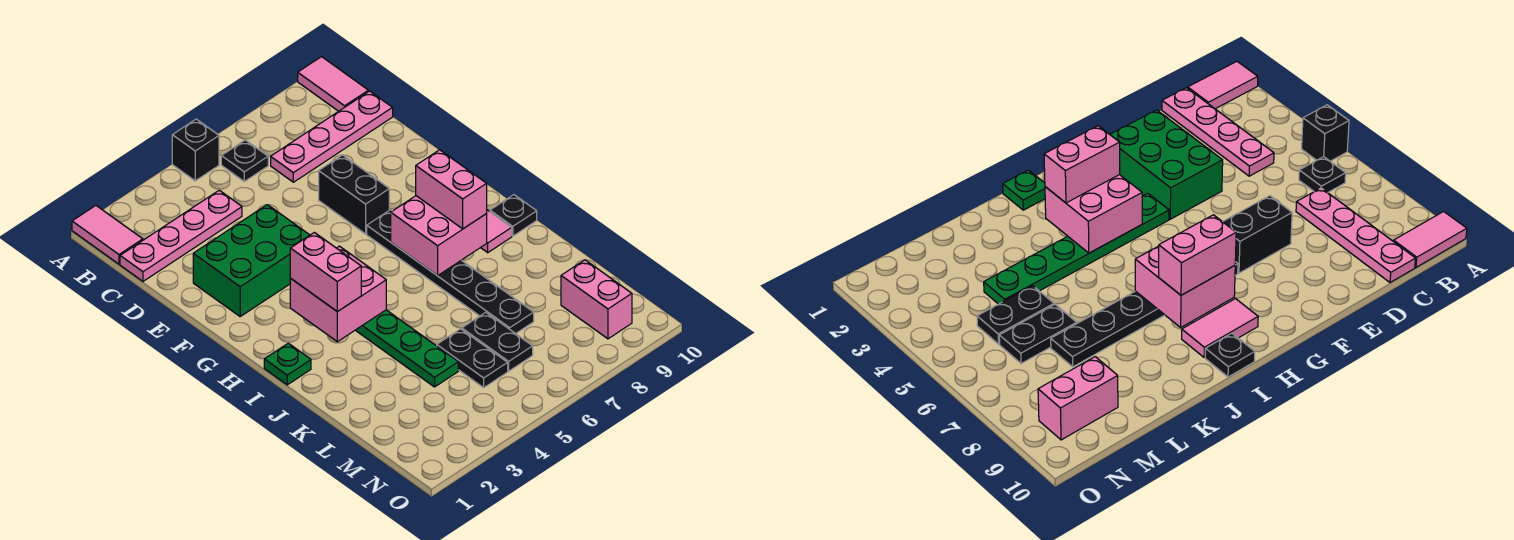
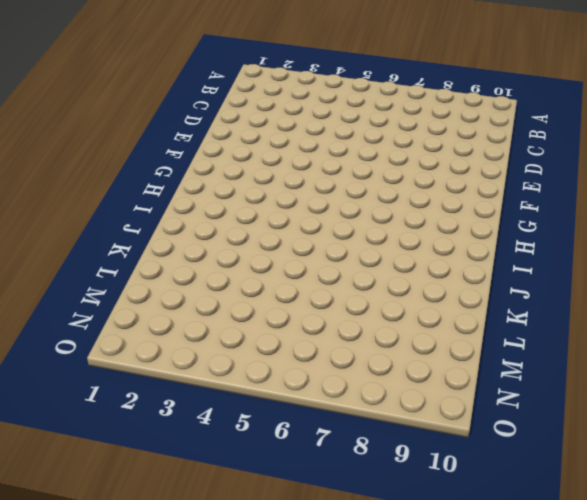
none -> pink tile A1:B1 level 1
none -> black brick A5 level 1
none -> pink tile A10:B10 level 1

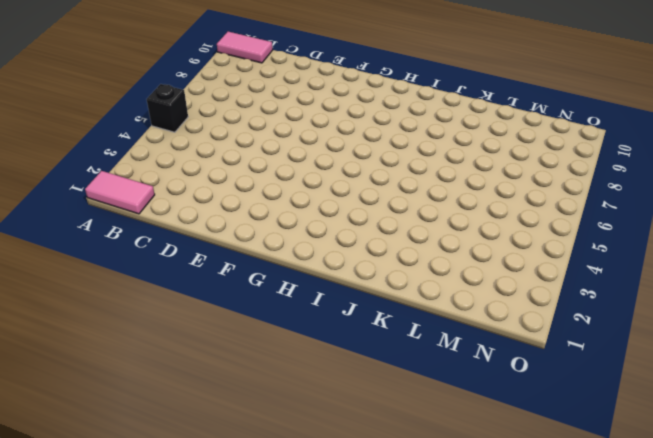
none -> black plate B6 level 1
none -> pink plate C1:C4 level 1
none -> pink plate C7:C10 level 1

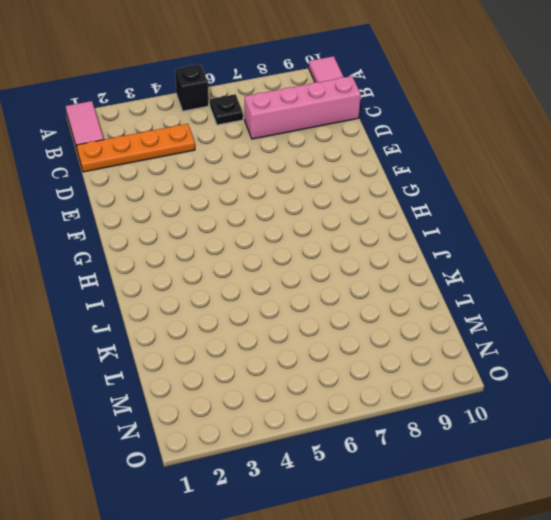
orange plate C1:C4 level 1 -> pink plate C1:C4 level 1
pink brick C7:C10 level 1 -> pink plate C7:C10 level 1
none -> green brick E2:F4 level 1
none -> black brick E7:F7 level 1
none -> green plate G4:L4 level 1

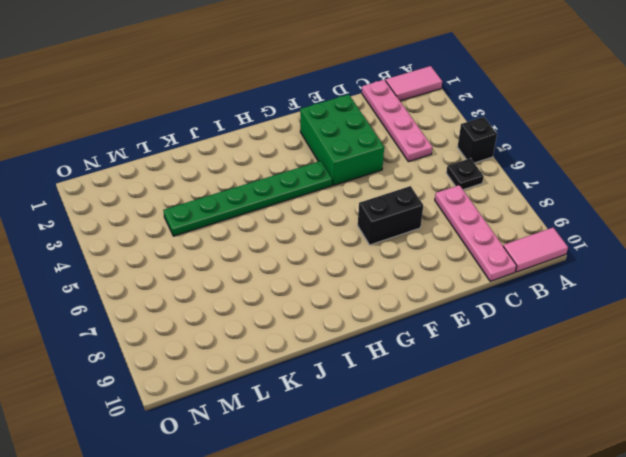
none -> black plate G7:L7 level 1
none -> pink tile H9:I9 level 1
none -> green plate I1 level 1

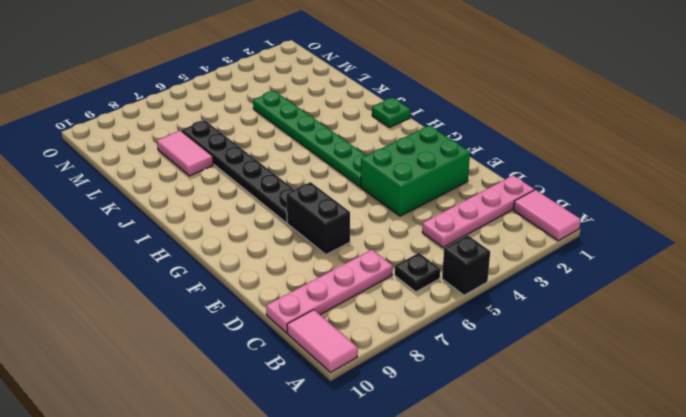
pink tile K8:L8 level 1 -> pink tile H9:I9 level 1
none -> black plate I10 level 1
none -> black plate L5:M5 level 1
none -> black plate L6:M6 level 1

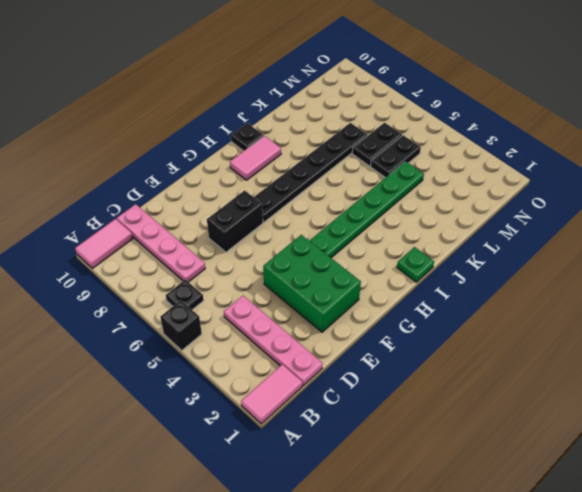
none -> pink brick M9:N9 level 1
none -> pink brick H3:I4 level 2
none -> pink brick H7:I8 level 2

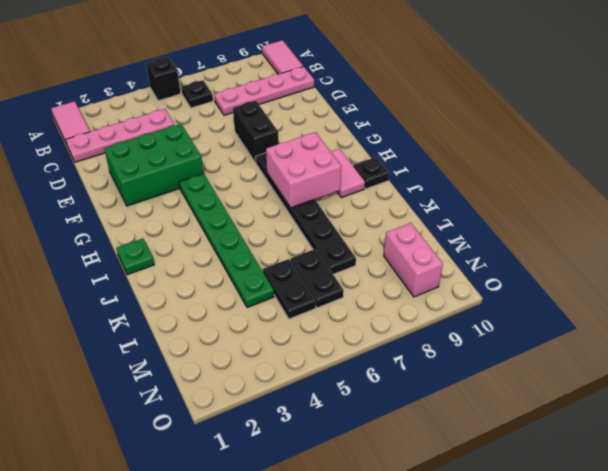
none -> pink brick H3:I4 level 2
none -> pink brick H3:I3 level 3
none -> pink brick H8:I8 level 3

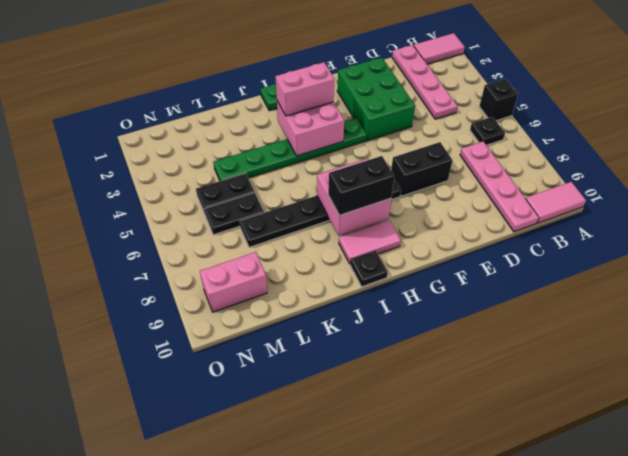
black brick H8:I8 level 3 -> pink brick H8:I8 level 3

